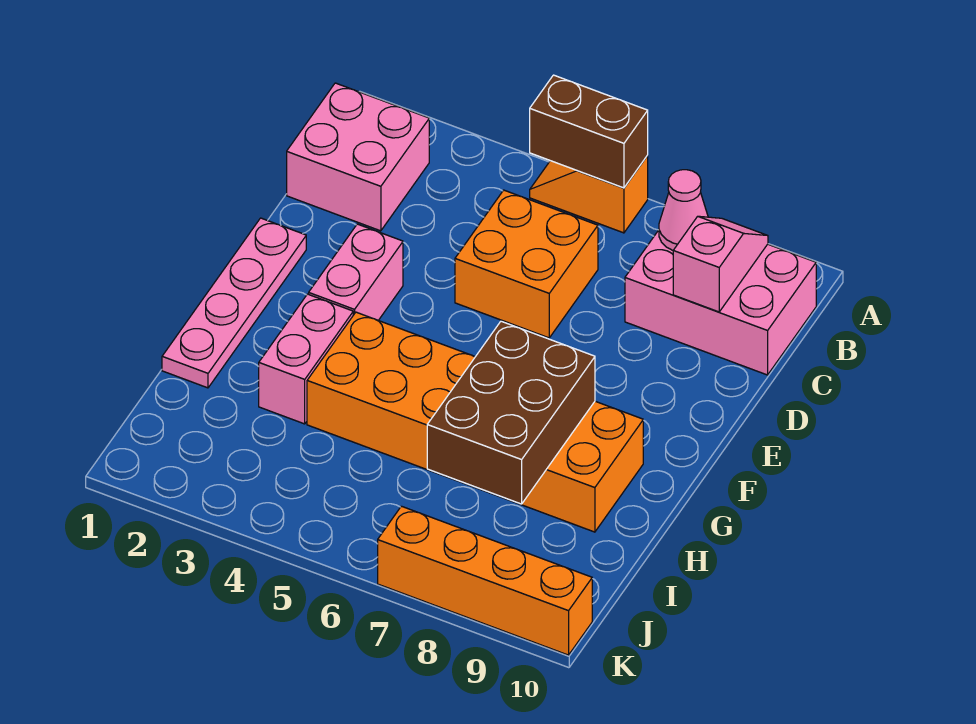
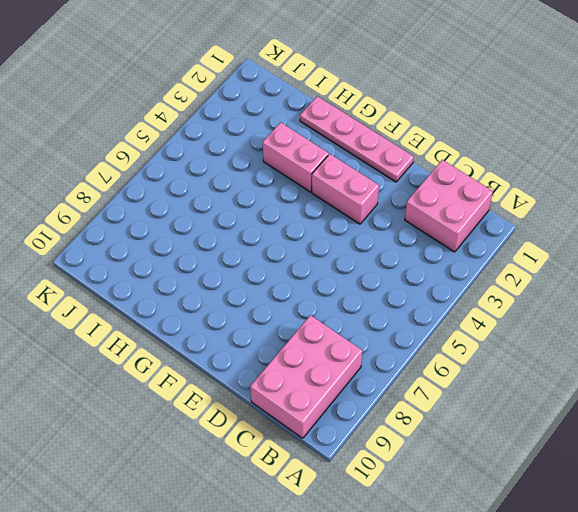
none -> orange slope A5:A6 level 1 top 6
none -> orange brick C5:D6 level 1
none -> orange brick G4:H9 level 1

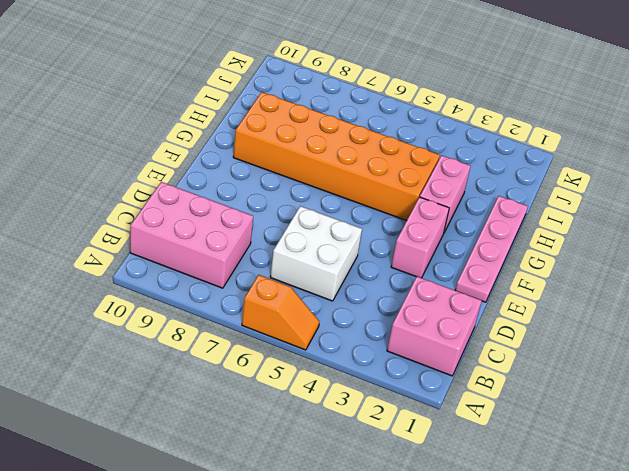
white brick C5:D6 level 1 -> orange brick C5:D6 level 1
none -> orange brick K7:K10 level 1
none -> brown brick A5:A6 level 2
none -> pink cone B8 level 2

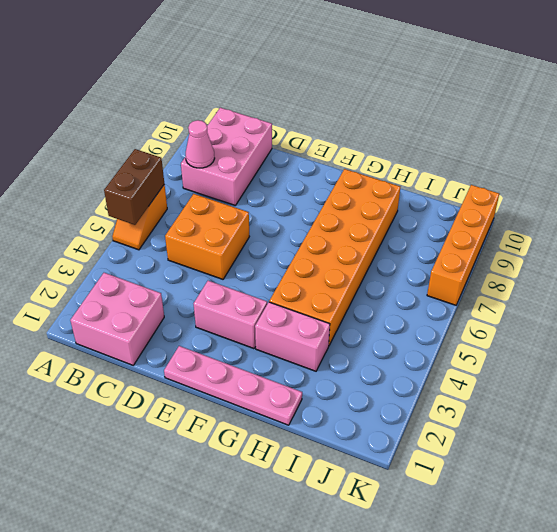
none -> pink slope B9:C9 level 2 top C
none -> brown brick G7:I8 level 2

